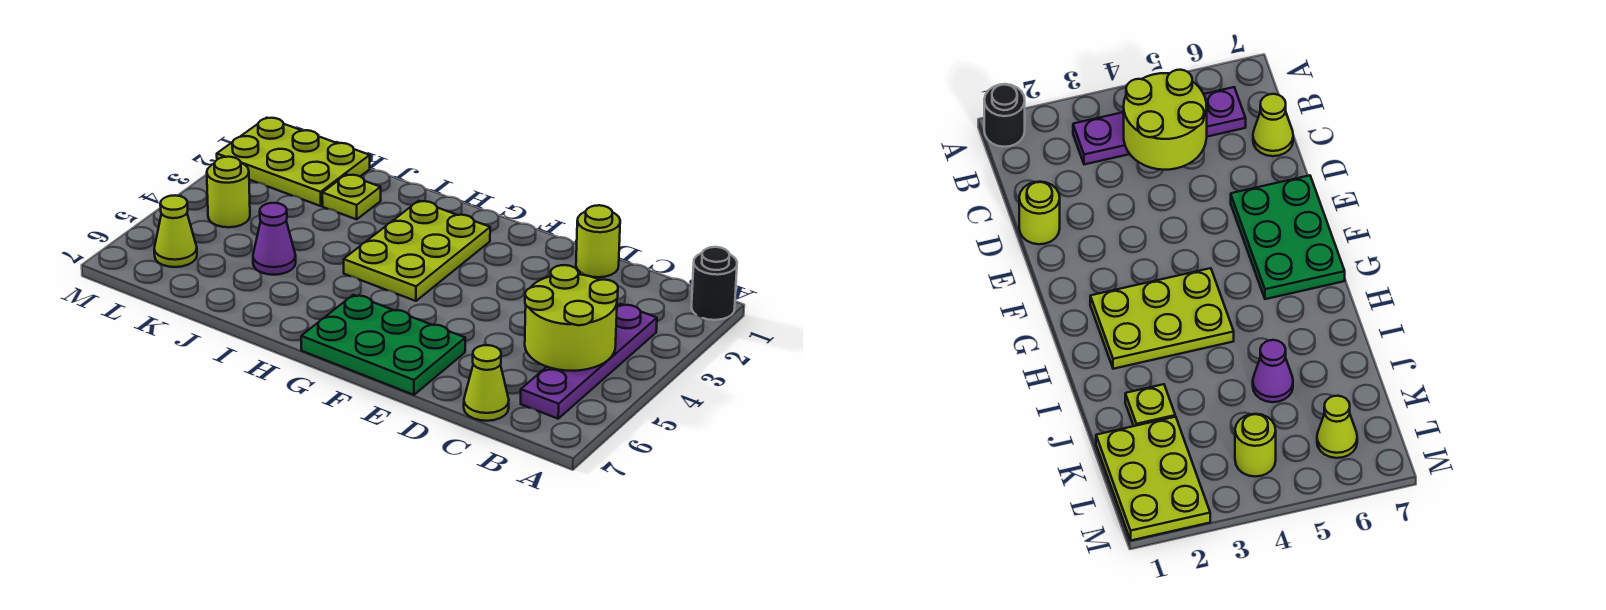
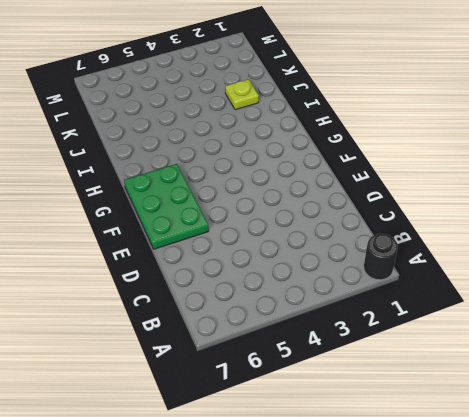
none -> purple plate B3:B6 level 1
none -> lime cone C7 level 1
none -> lime round brick D1 level 1

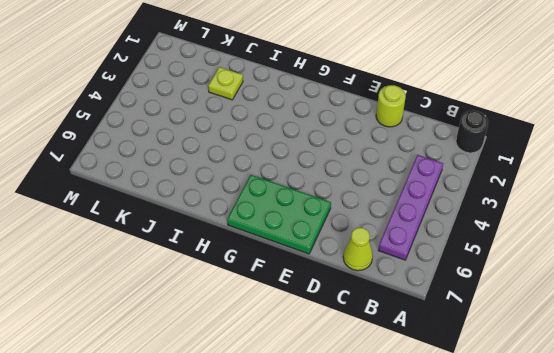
none -> lime plate G2:H4 level 1
none -> purple cone J5 level 1
none -> lime plate K1:M2 level 1

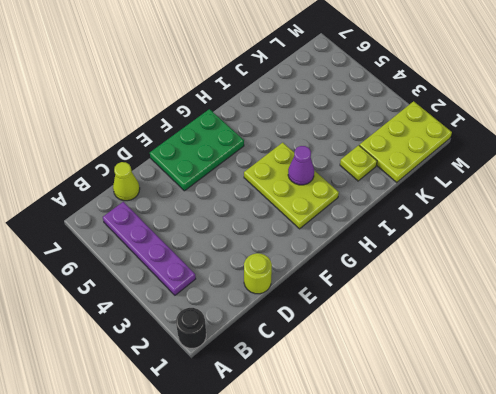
purple cone H3 level 2 -> purple cone J5 level 1
none -> lime round brick L4 level 1
none -> lime cone L6 level 1
none -> lime round brick B4:C5 level 2

